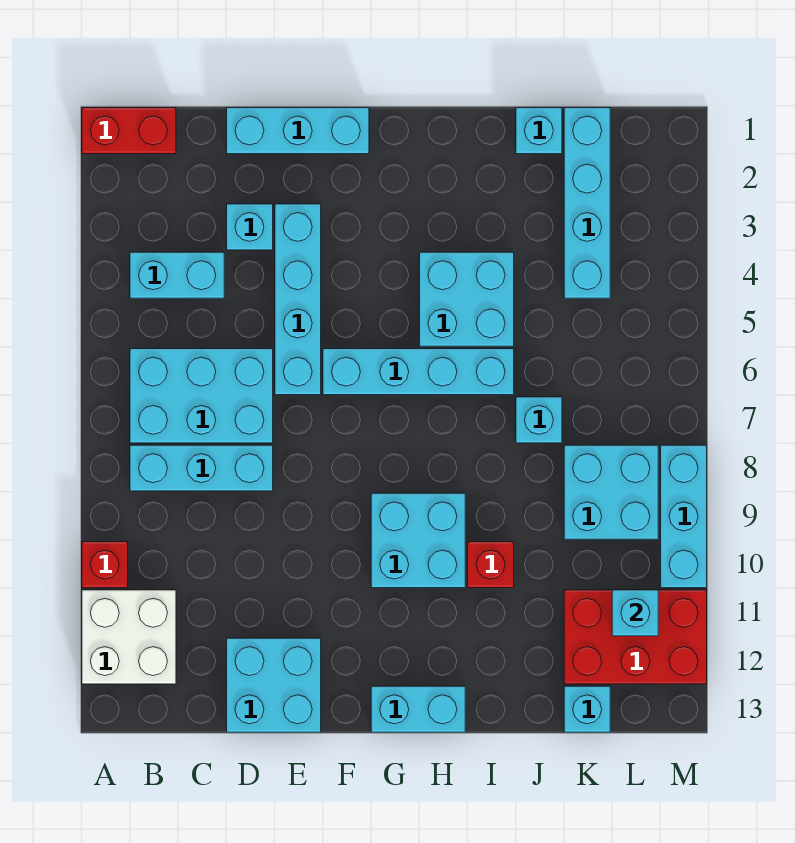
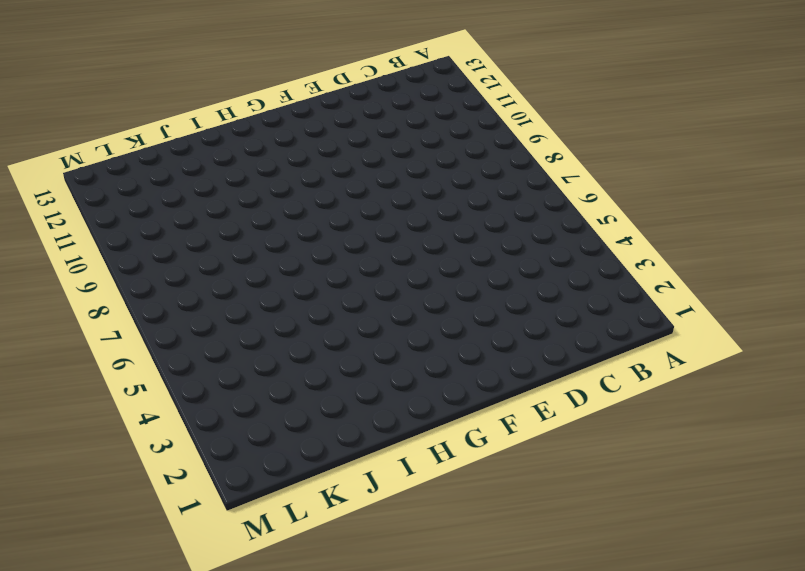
none -> red brick A1:B1 level 1
none -> red brick A10 level 1
none -> white brick A11:B12 level 1

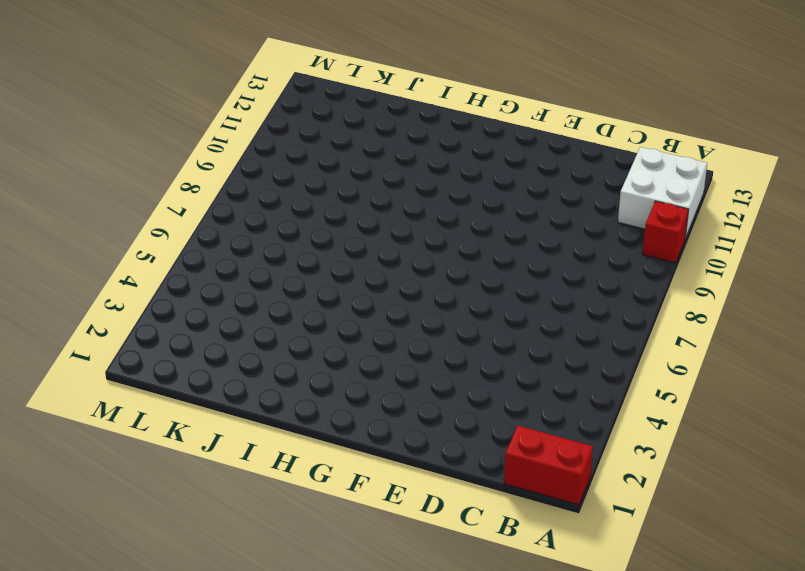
none -> cyan brick B4:C4 level 1
none -> cyan brick B6:D7 level 1
none -> cyan brick B8:D8 level 1

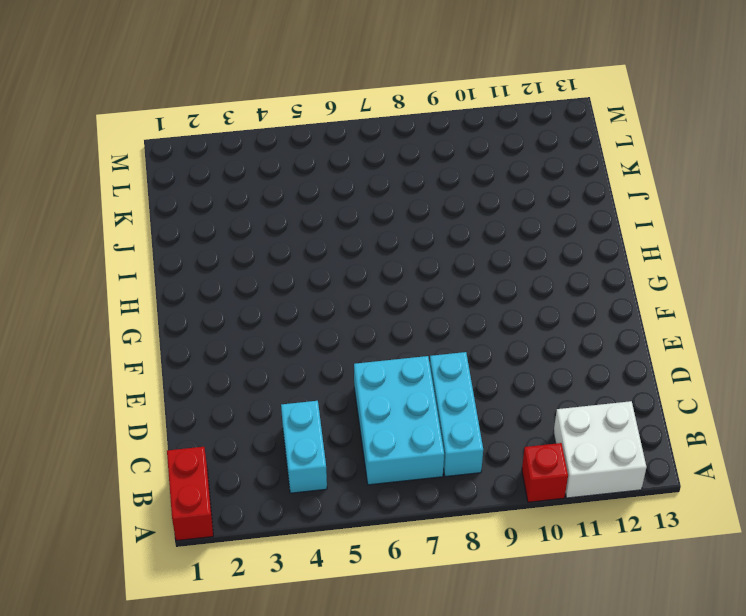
none -> cyan brick D1:F1 level 1
none -> cyan brick D3 level 1
none -> cyan brick D12:E13 level 1

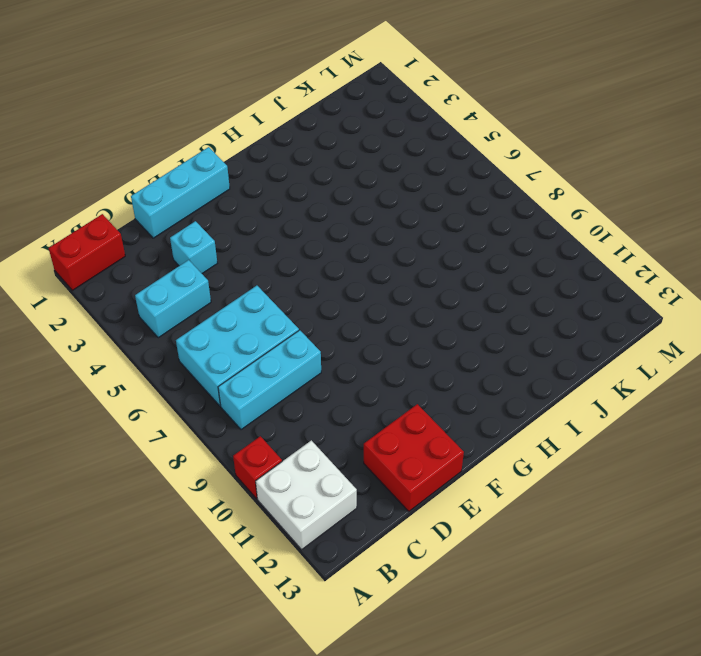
red brick D12:E13 level 1 -> cyan brick D12:E13 level 1
none -> cyan brick E3:E6 level 1
none -> cyan brick F6:I6 level 1
none -> cyan brick G9:H10 level 1

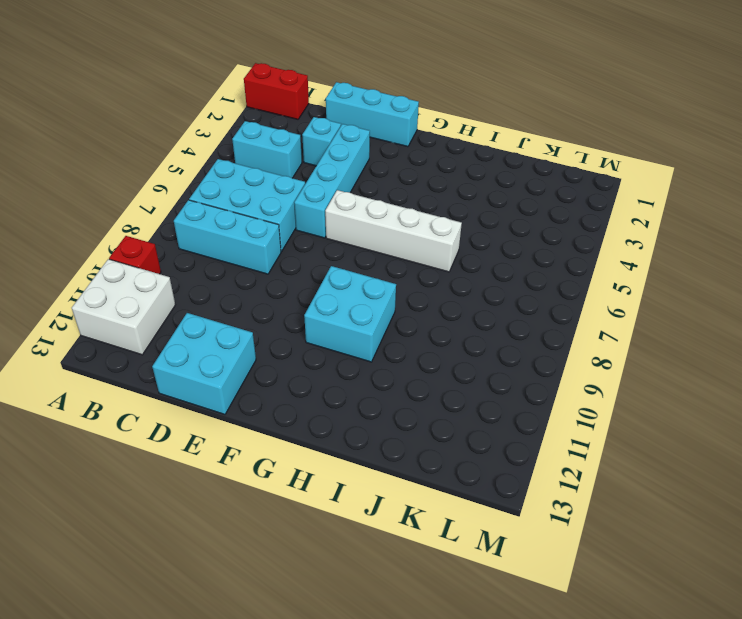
white brick F6:I6 level 1 -> cyan brick F6:I6 level 1
none -> cyan brick G13:H13 level 1
none -> cyan brick H4:I5 level 1
none -> red brick I10 level 1

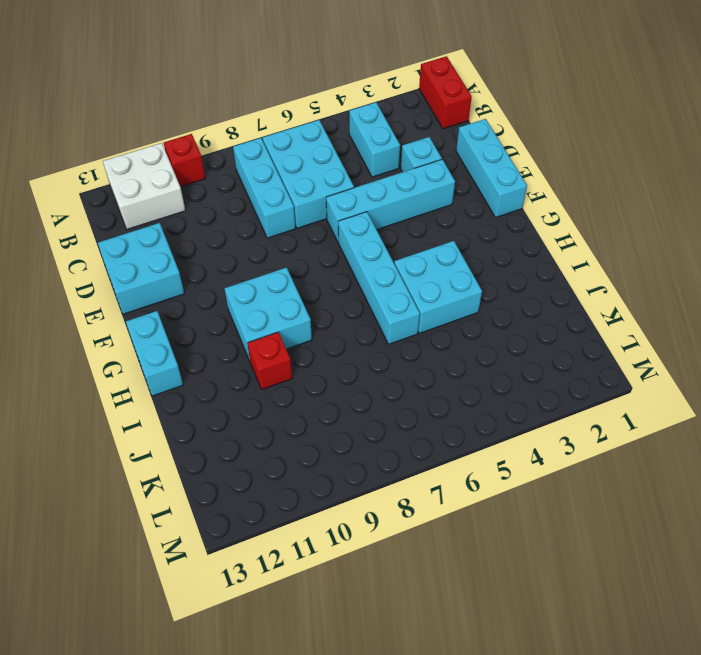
none -> cyan brick J1 level 1
none -> cyan brick J7 level 1
none -> cyan brick K1:K4 level 1

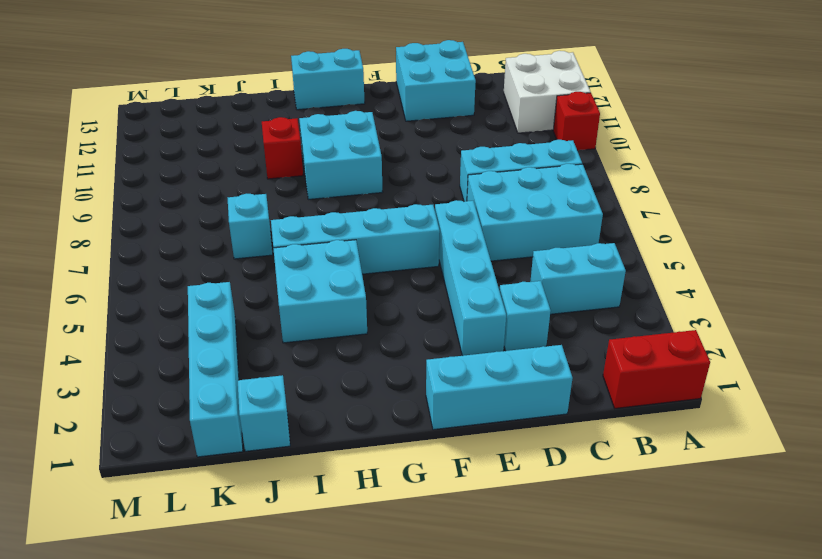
none -> cyan brick K8:L9 level 1
none -> red brick K11:M12 level 1
none -> cyan brick K13 level 1

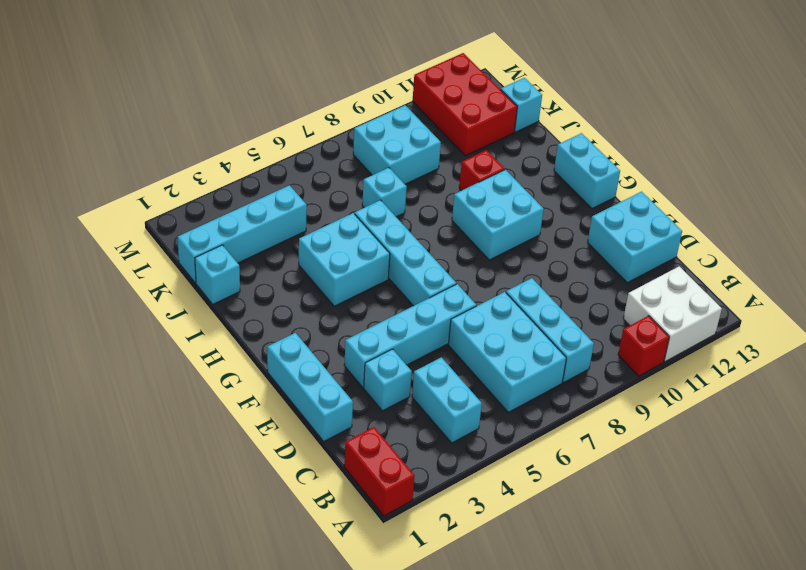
none -> cyan brick M8:M10 level 1
none -> cyan brick L11 level 2

